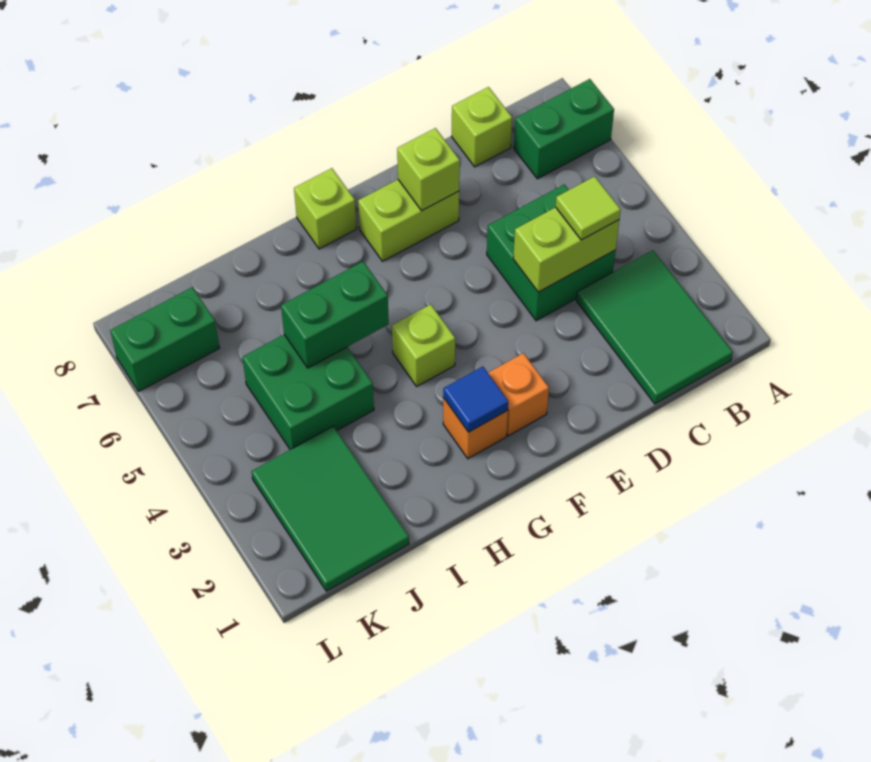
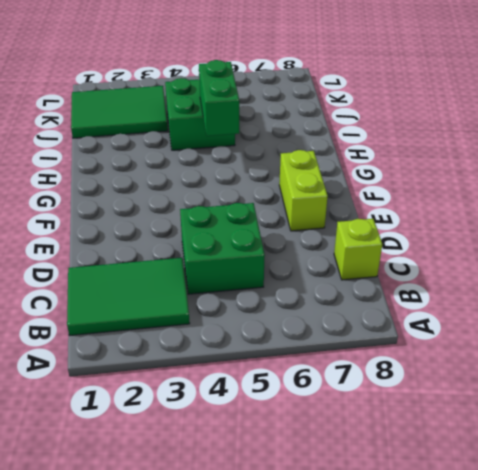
none -> green brick A7:B7 level 1
none -> orange brick F2 level 1
none -> orange brick G2 level 1

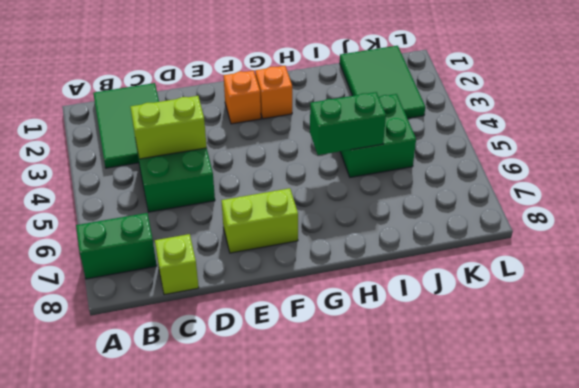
none -> lime brick G4 level 1
none -> lime brick G8 level 1
none -> green brick K7:L7 level 1

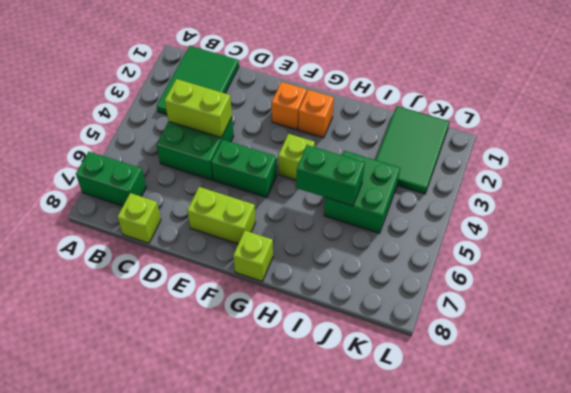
green brick E5:F5 level 1 -> green brick K7:L7 level 1
none -> lime brick E7 level 2
none -> blue tile G2 level 2
none -> lime tile C4 level 3

